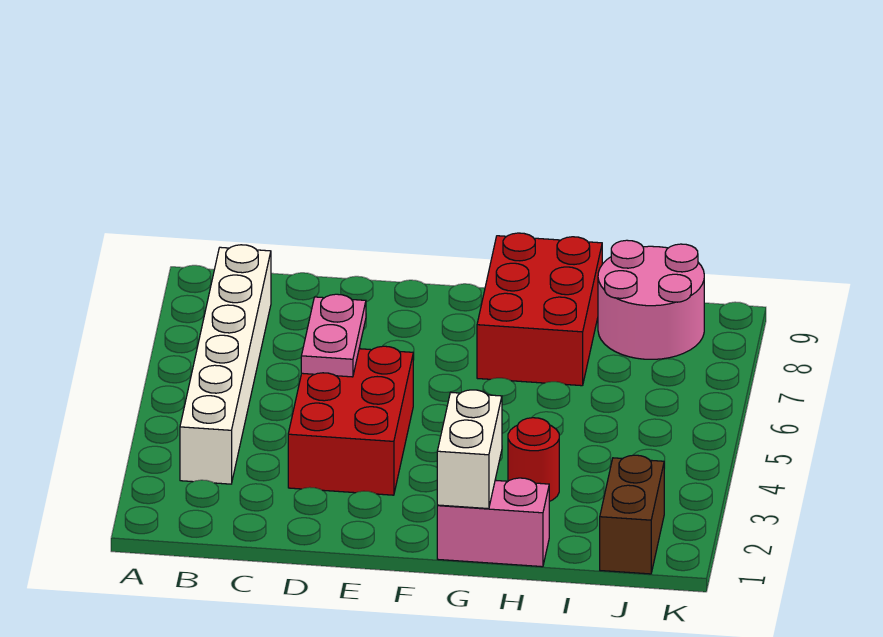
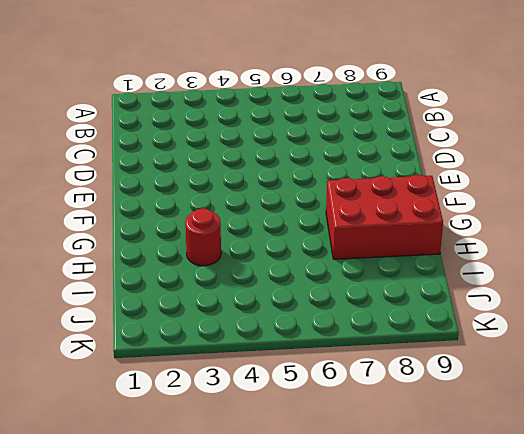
none -> white brick B3:B8 level 1
none -> red brick D3:E5 level 1

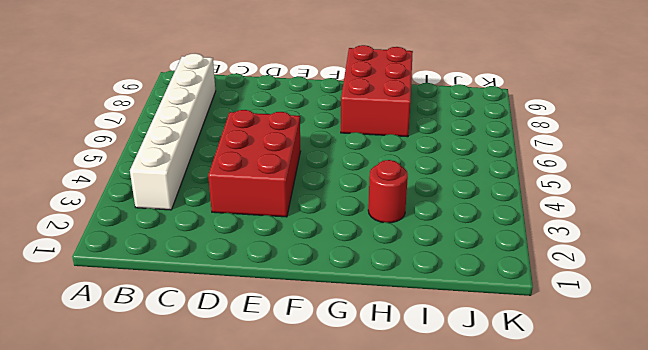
none -> pink brick G1:H1 level 1
none -> pink round brick I8:J9 level 1

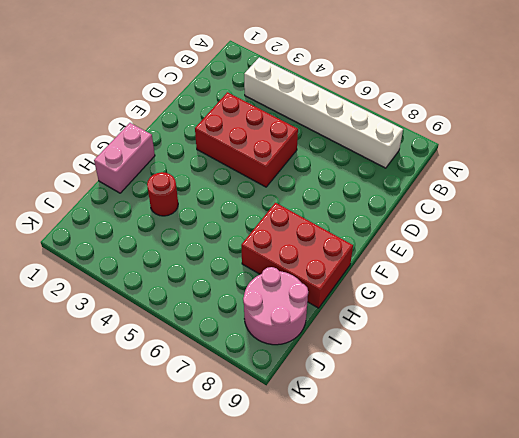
none -> brown brick J1:J2 level 1
none -> pink plate D5:D6 level 2

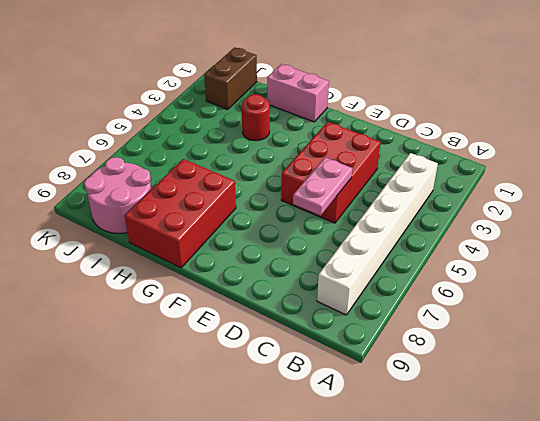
none -> white brick G1:G2 level 2

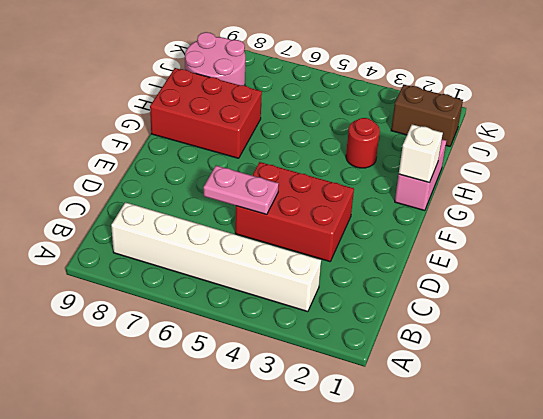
white brick G1 level 2 -> white brick G1:G2 level 2

